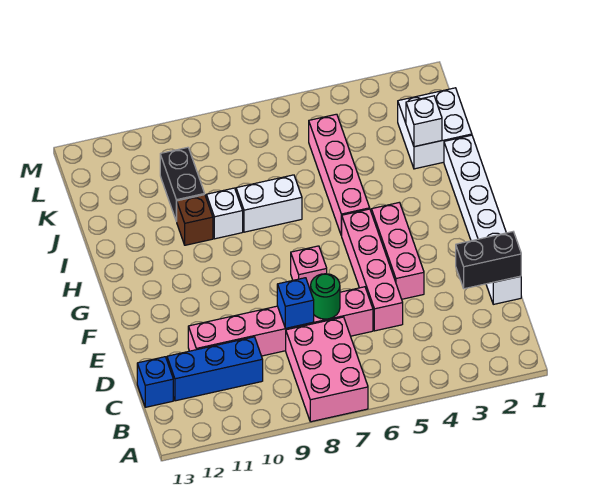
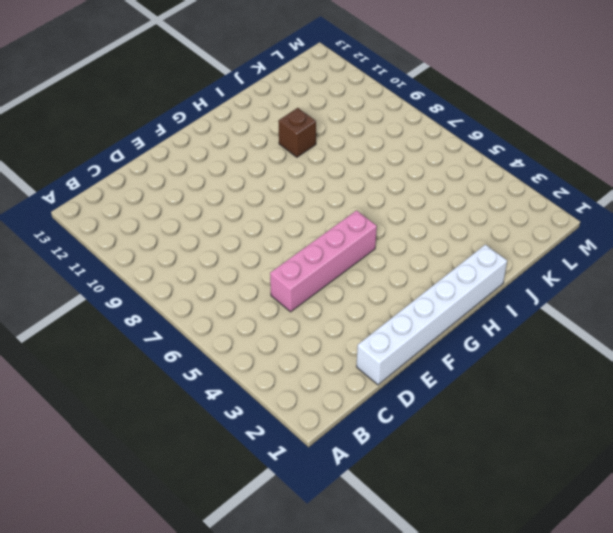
none -> pink brick A7:C8 level 1
none -> blue brick C10:C12 level 1
none -> blue brick C13 level 1

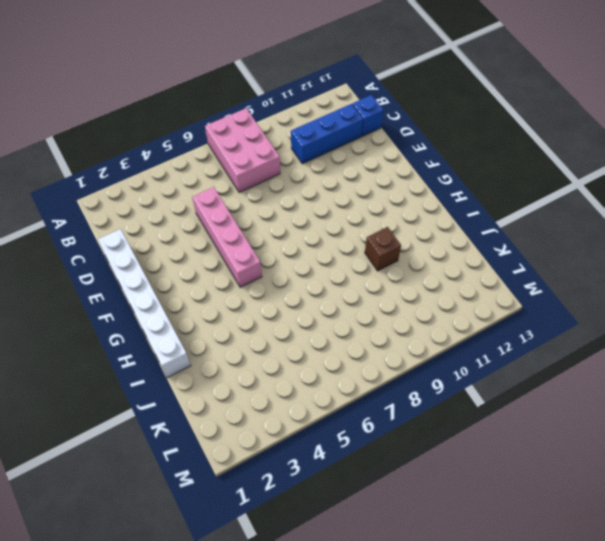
none -> pink brick D6:D11 level 1
none -> pink brick E4:G4 level 1
none -> pink brick F7 level 1

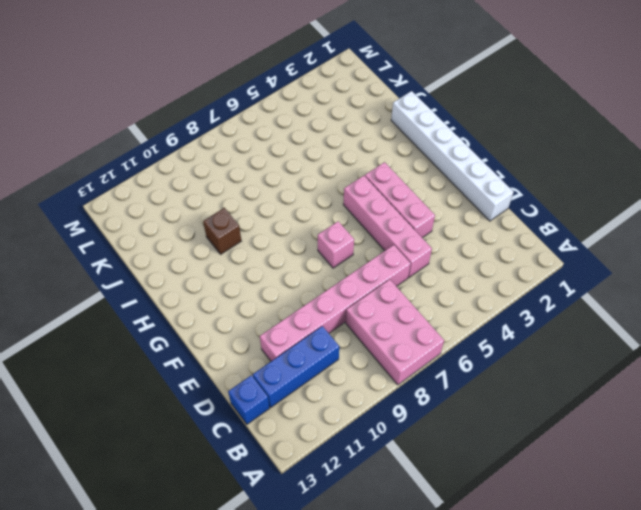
none -> pink brick H5:K5 level 1
none -> white brick I7:I8 level 1
none -> white brick I9 level 1

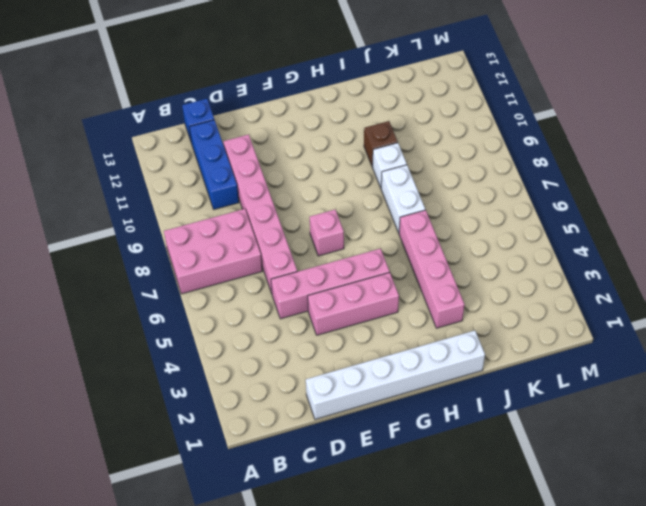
pink brick I3:I6 level 1 -> pink brick H5:K5 level 1
none -> white brick J1:K2 level 1
none -> black brick J10:K10 level 1
none -> black brick D1:D2 level 2

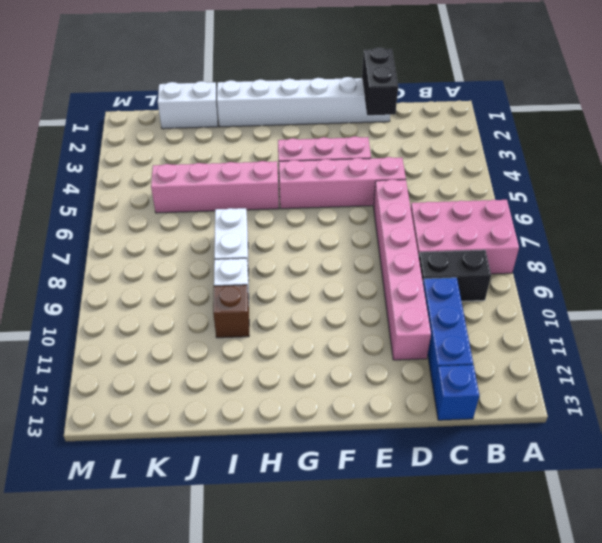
black brick B9:C9 level 1 -> black brick J10:K10 level 1
white brick J1:K1 level 1 -> white brick J1:K2 level 1
none -> pink brick F7 level 1
none -> green round brick D7 level 2
none -> blue brick D8 level 2

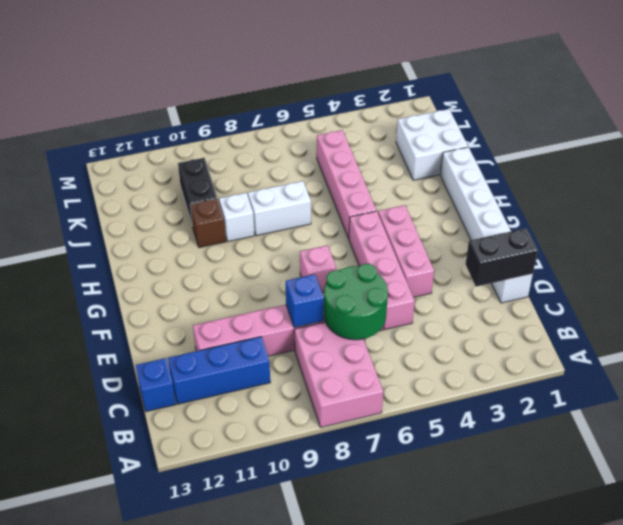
green round brick C6:D7 level 2 -> green round brick D7 level 2
none -> white brick J2 level 2

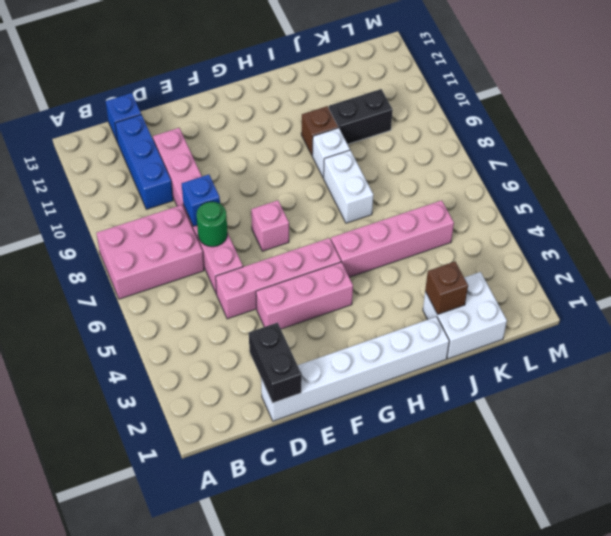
brown brick J2 level 2 -> white brick J2 level 2

